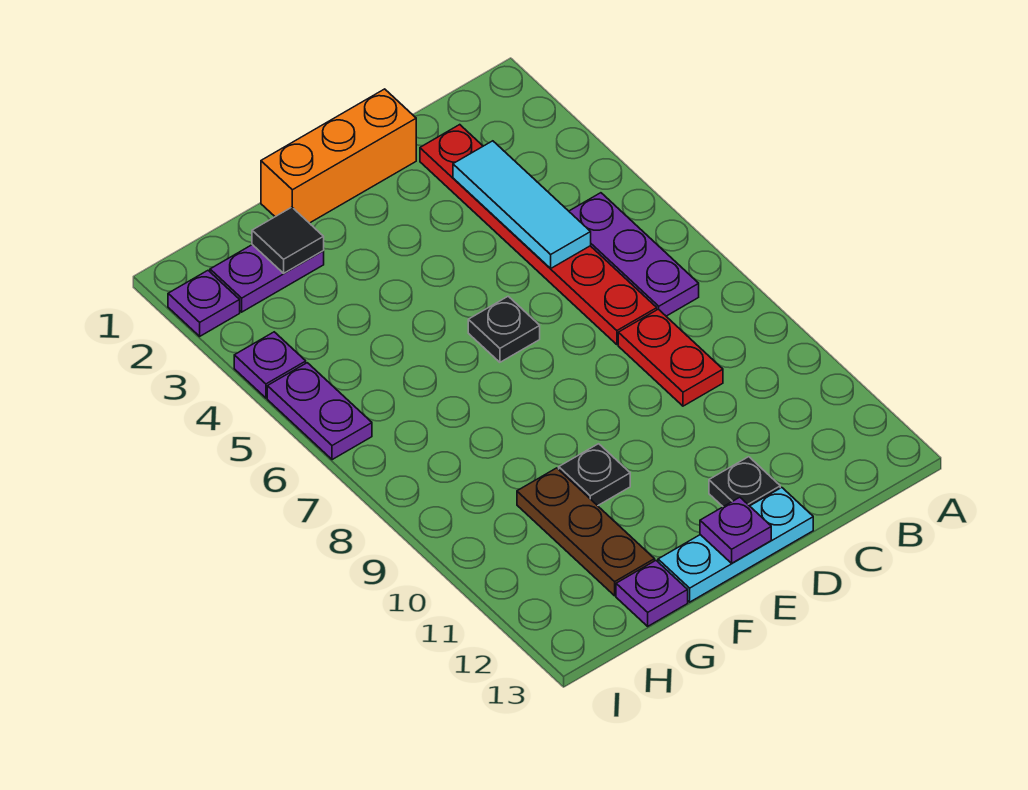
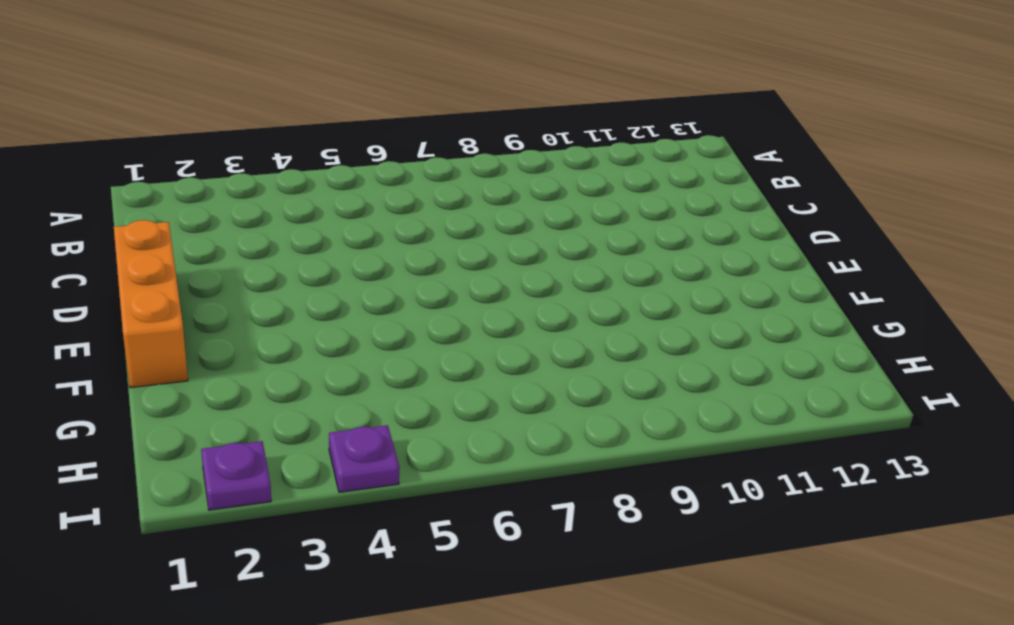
none -> purple plate B5:B7 level 1
none -> red plate C2:C7 level 1
none -> red plate C8:C9 level 1

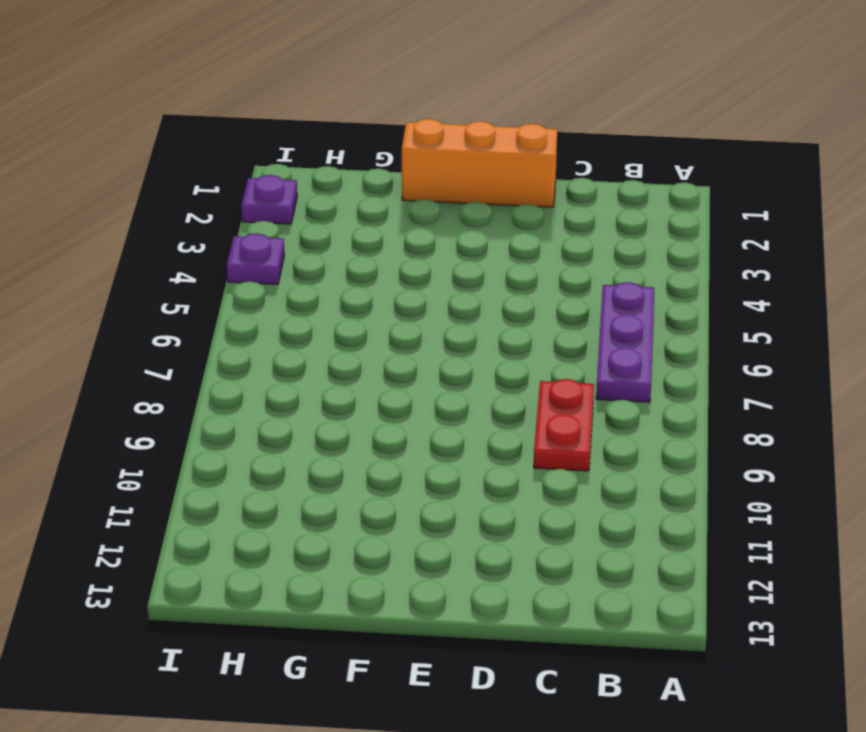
none -> red plate C2:C7 level 1
none -> black plate D12 level 1
none -> cyan plate D13:F13 level 1

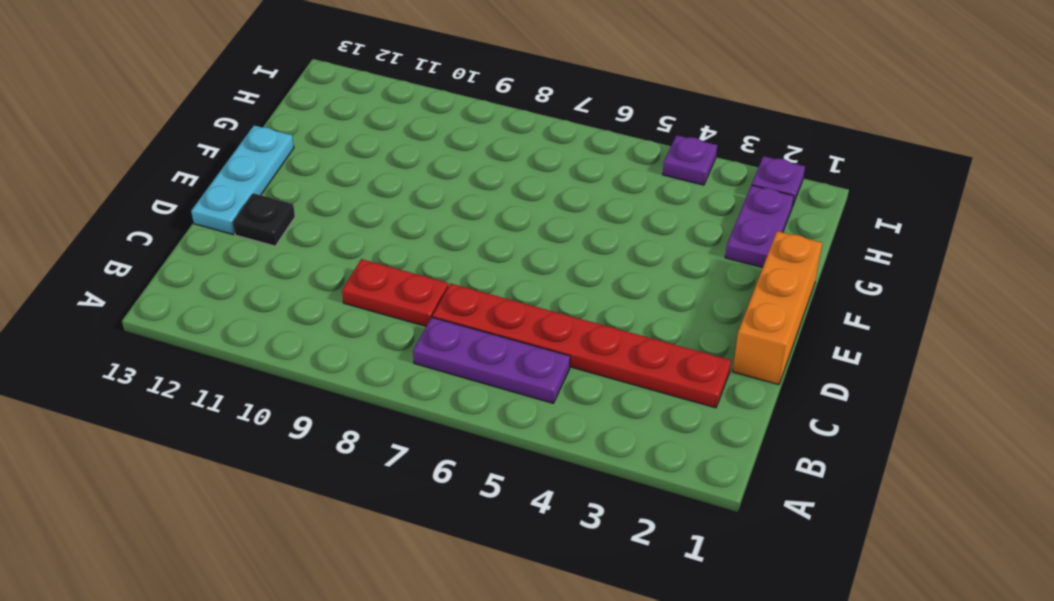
none -> black plate E6 level 1
none -> black plate F10 level 1
none -> brown plate G10:G12 level 1

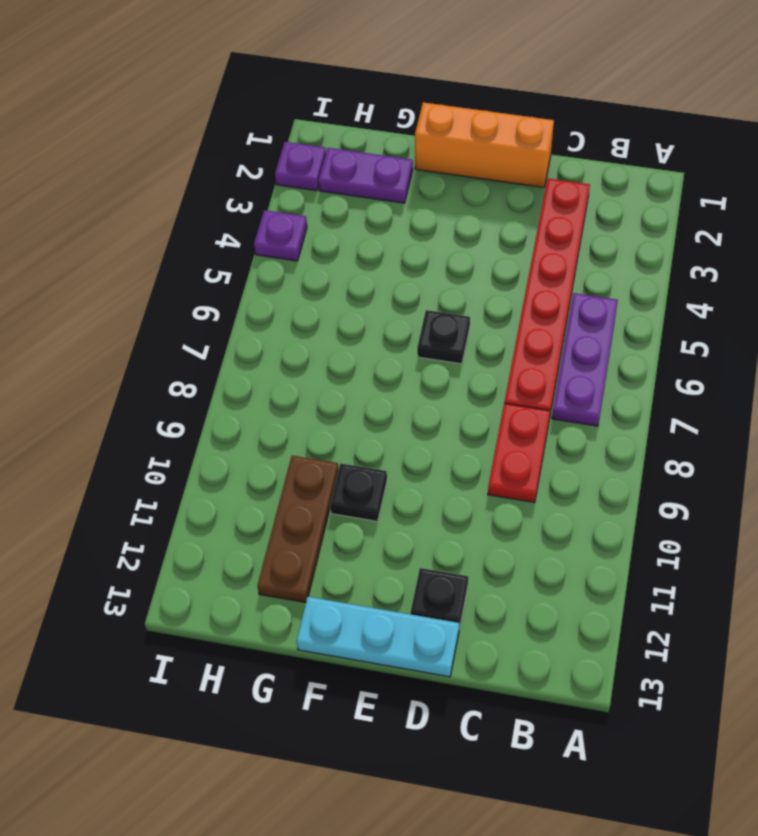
none -> purple plate G13 level 1
none -> purple plate I5:I6 level 1
none -> cyan tile C3:C5 level 2

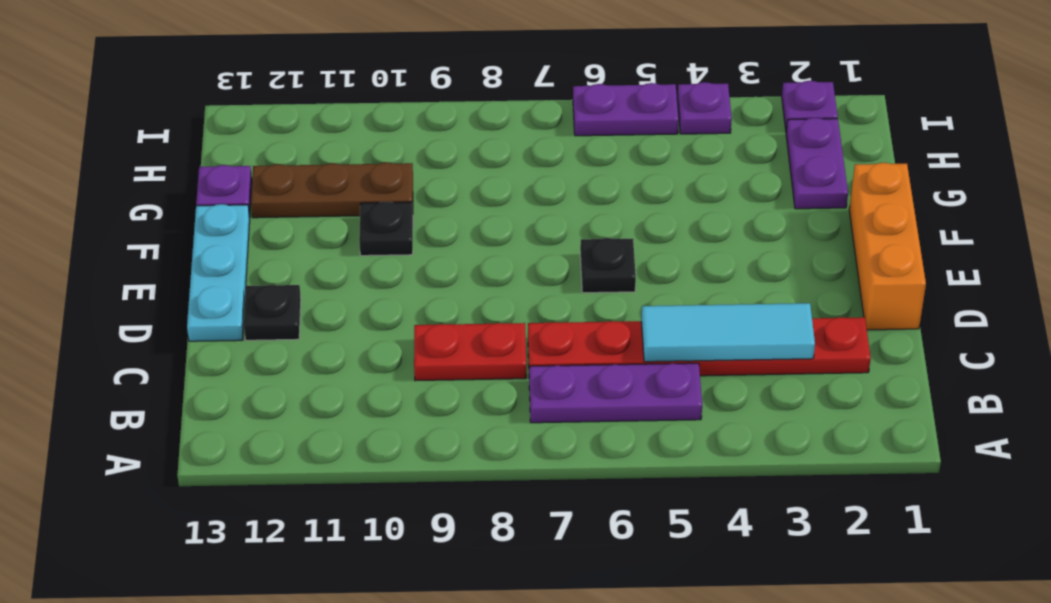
none -> purple plate E13 level 2
none -> black tile G2 level 2

